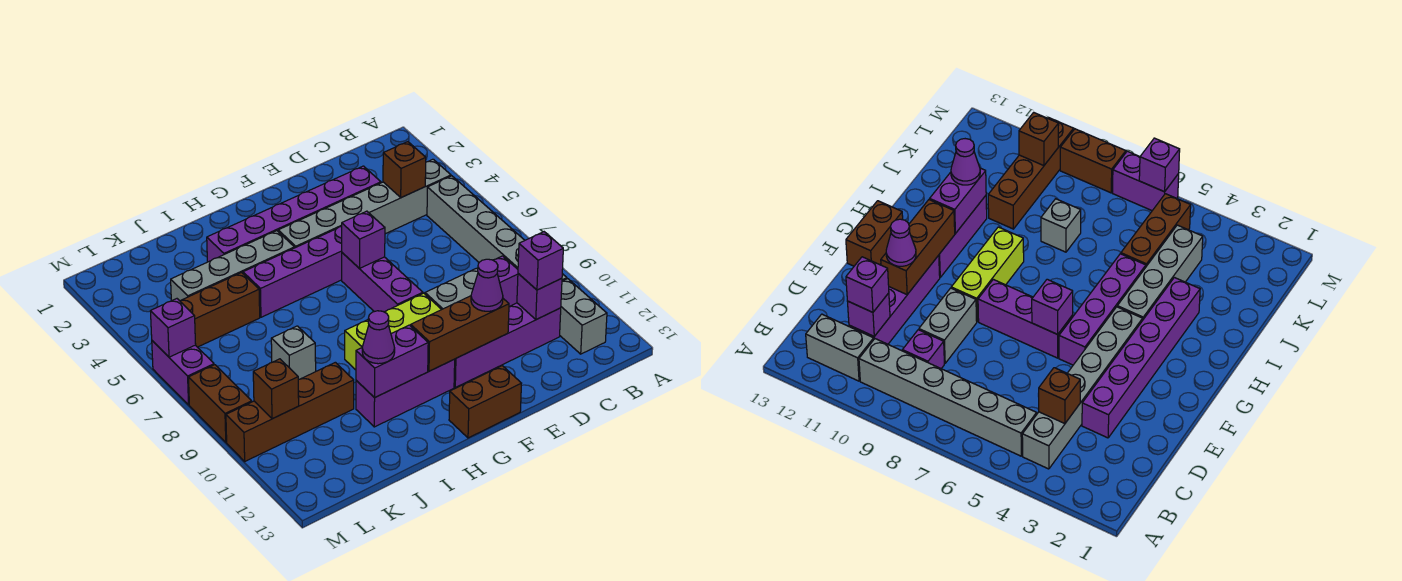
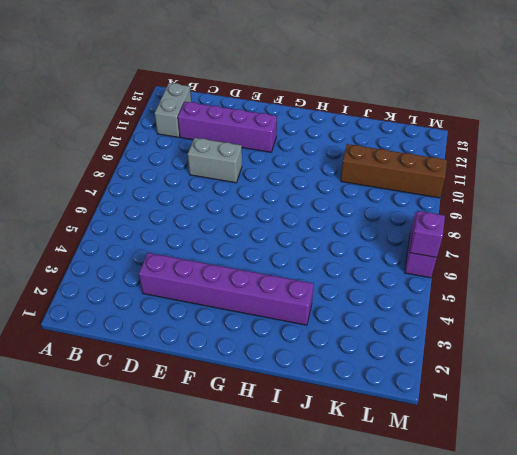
none -> grey brick B4:G4 level 1
none -> grey brick B5:B10 level 1
none -> purple brick C9 level 1

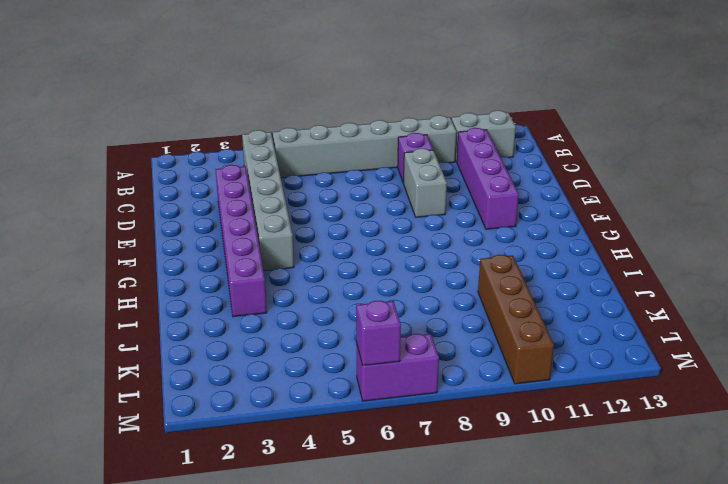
none -> purple brick F5:I5 level 1
none -> purple brick F6:F8 level 1
none -> lime brick F9:H9 level 1

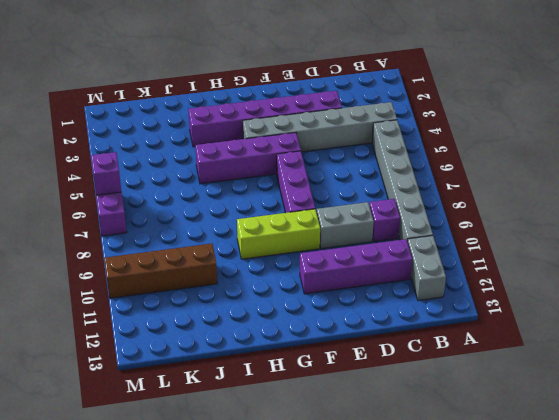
none -> brown brick F13:G13 level 1
none -> purple brick G11:I11 level 1
none -> grey brick H4:K4 level 1

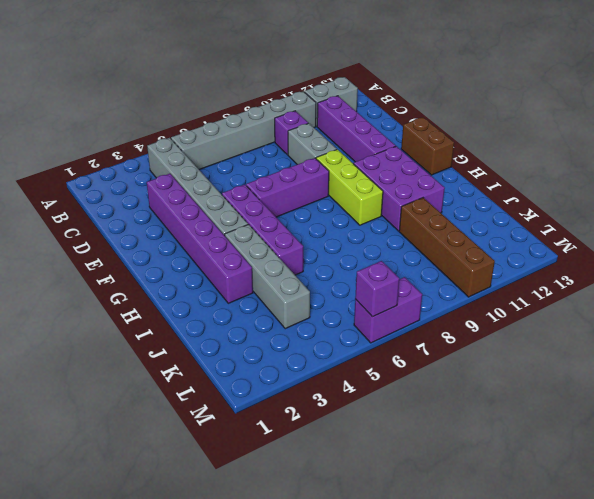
purple brick G10:I11 level 1 -> purple brick G11:I11 level 1
none -> brown brick J5:L5 level 1
none -> grey brick J8 level 1
none -> brown brick M8:M9 level 1

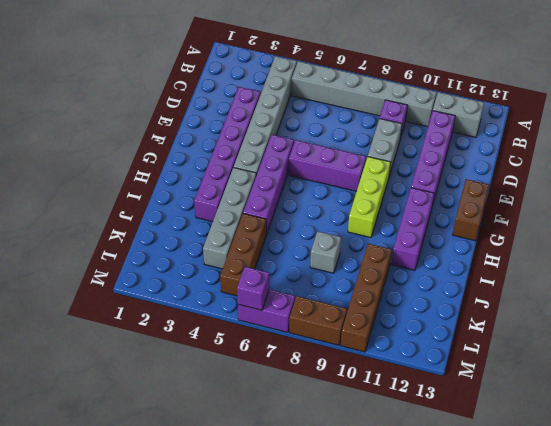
none -> brown brick C4 level 2
none -> purple brick C11 level 2
none -> brown brick E11:G11 level 2

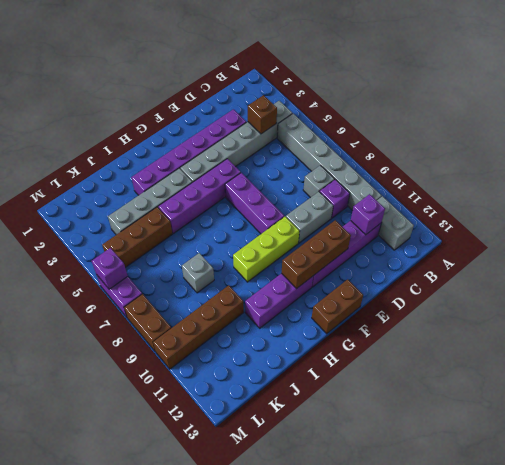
grey brick C8 level 1 -> none
none -> purple brick F6 level 2
none -> purple brick H11:I11 level 2
none -> brown brick L10 level 2

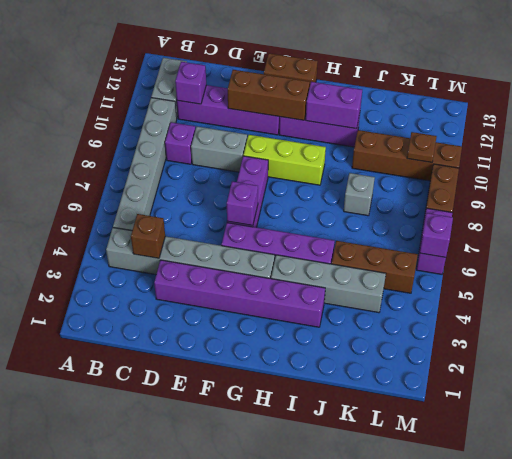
brown plate L10 level 2 -> brown brick L10 level 2
none -> purple brick C11 level 3
none -> purple cone E11 level 3
none -> purple cone I11 level 3

